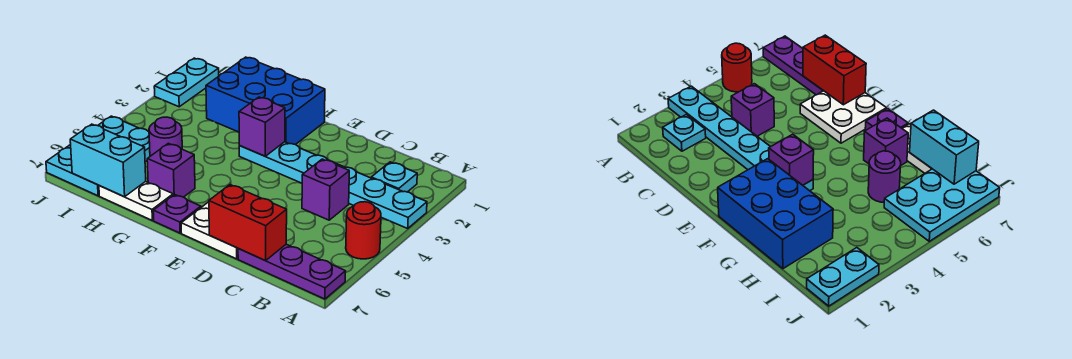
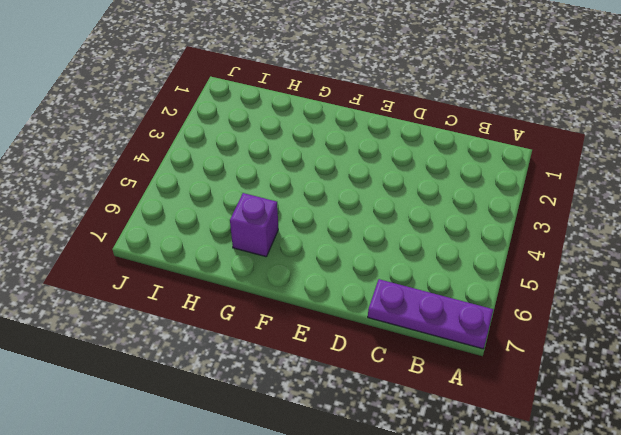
none -> cyan plate A3:F3 level 1
none -> red round brick A5 level 1
none -> cyan plate B2 level 1

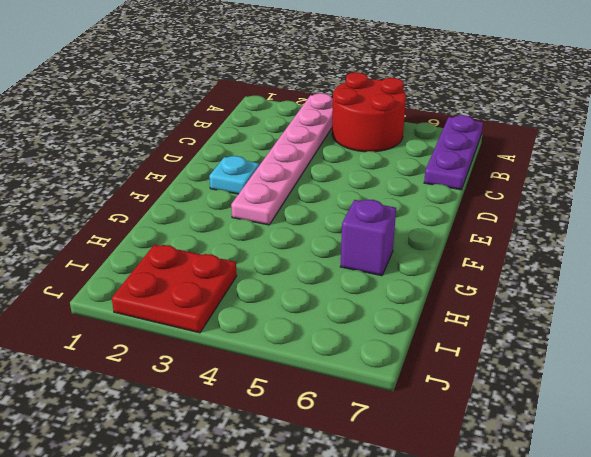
pink plate A3:F3 level 1 -> cyan plate A3:F3 level 1
red round brick A4:B5 level 1 -> red round brick A5 level 1
cyan plate E2 level 1 -> cyan plate B2 level 1
red plate I2:J3 level 1 -> cyan plate J1:J2 level 1
none -> purple brick C4 level 1
none -> white plate D6:E7 level 1
none -> blue brick F1:H2 level 1

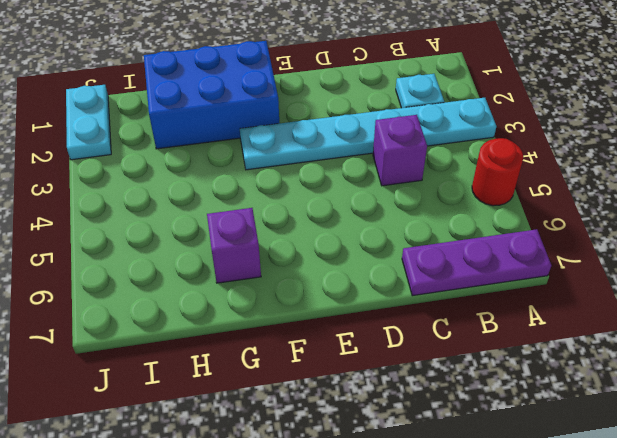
none -> white plate D6:E7 level 1
none -> purple plate F7 level 1
none -> white plate G7:H7 level 1

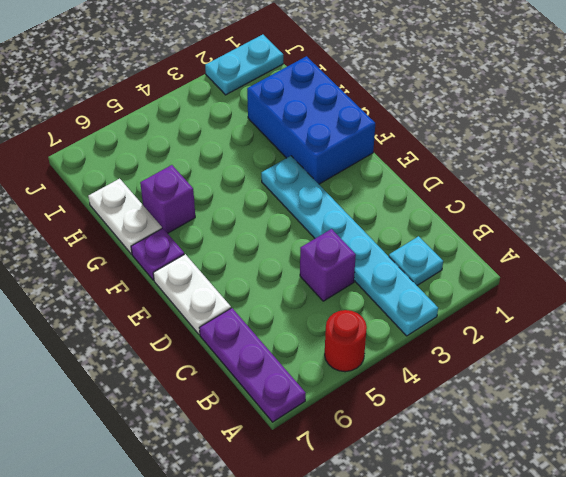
white plate D7:E7 level 1 -> white plate D6:E7 level 1
none -> purple round brick H5 level 1
none -> cyan plate I5:J7 level 1
none -> red brick C7:D7 level 2

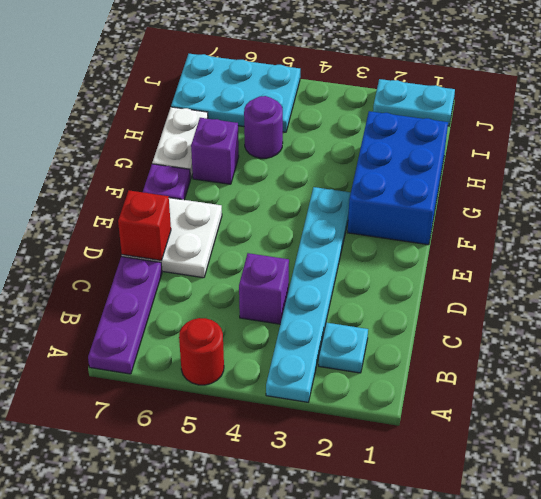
red brick D7 level 2 -> red brick C7:D7 level 2
none -> purple brick F3 level 2
none -> cyan brick H7:I7 level 2

